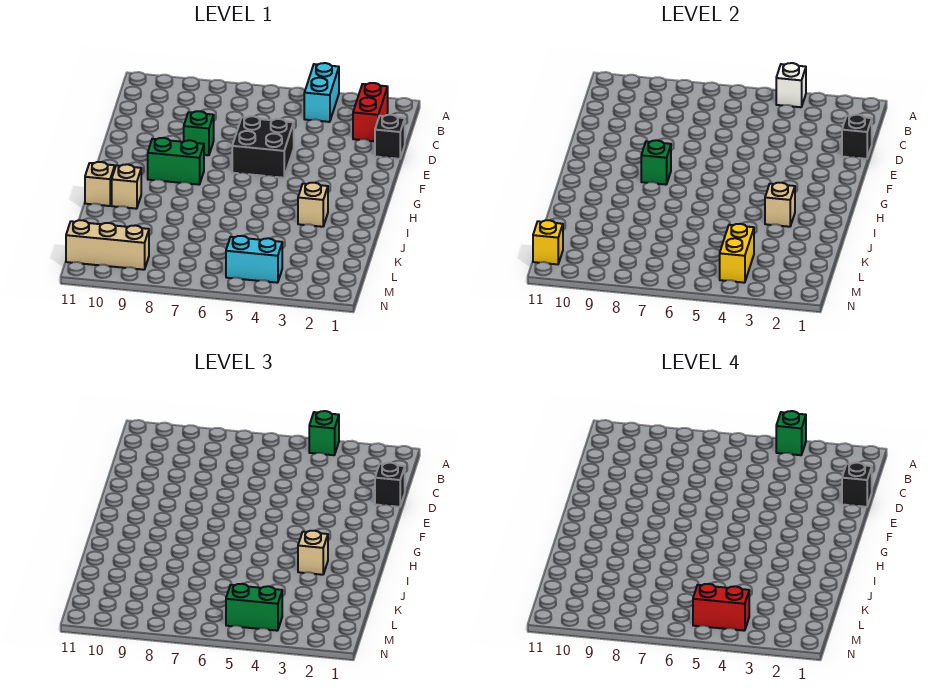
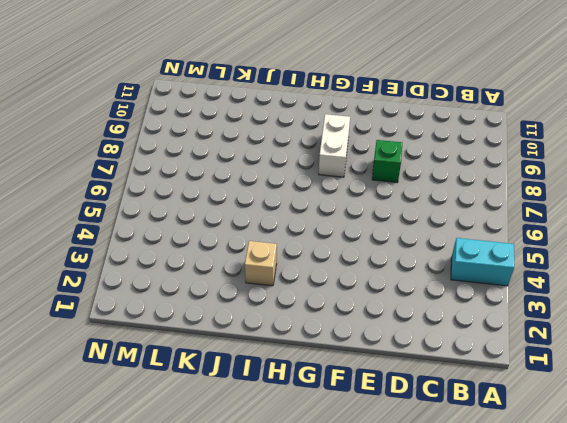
white brick G8:G9 level 1 -> green brick G8:G9 level 1
none -> red brick B2:C2 level 1
none -> black brick D1 level 1
none -> black brick E5:F6 level 1

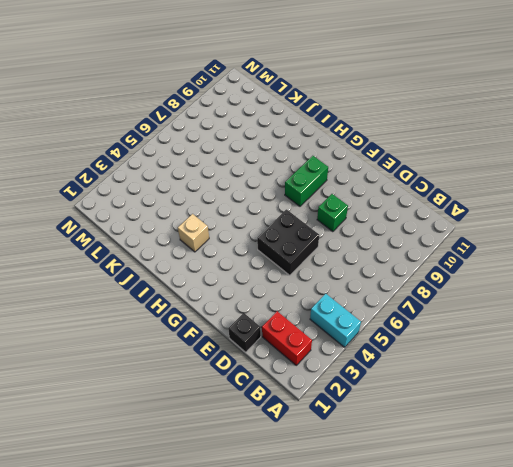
none -> tan brick I10 level 1
none -> tan brick I11 level 1
none -> cyan brick M4:M5 level 1

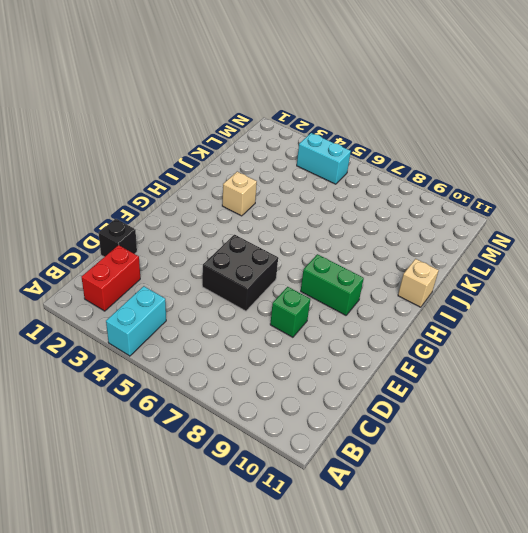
none -> tan brick I10 level 1
none -> tan brick M9:M11 level 1
none -> white brick A4 level 2

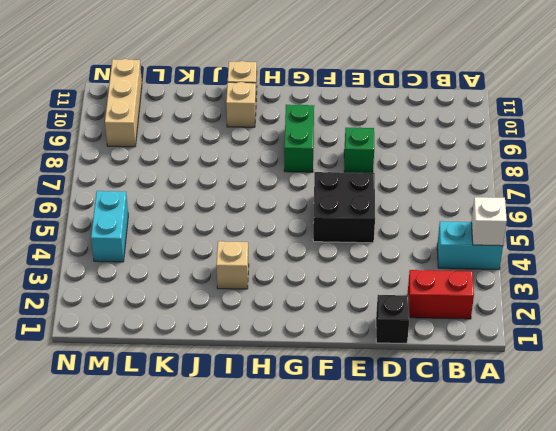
none -> black brick D1 level 2
none -> green brick G8 level 2
none -> tan brick I3 level 2

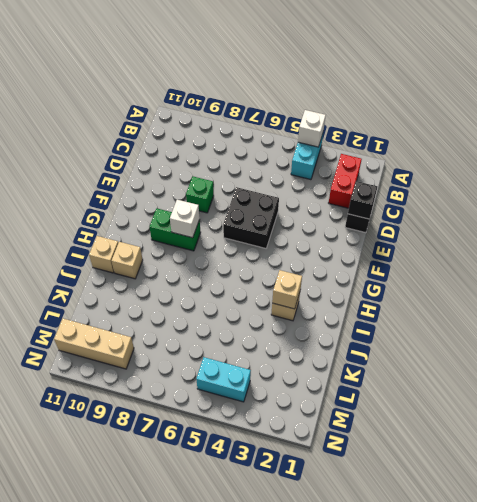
white brick G8 level 2 -> green brick G8 level 2
none -> yellow brick L4:M4 level 2
none -> yellow brick M11 level 2
none -> green brick A4 level 3

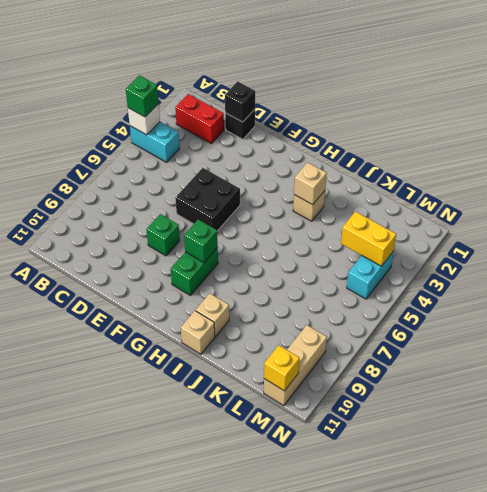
none -> black brick D1 level 3
none -> tan brick I3 level 3
none -> green brick M4:M5 level 3

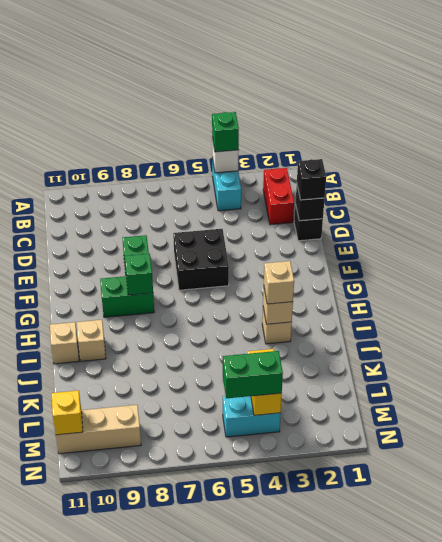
none -> green brick A4 level 4
none -> black brick D1 level 4
none -> red brick M4:M5 level 4

